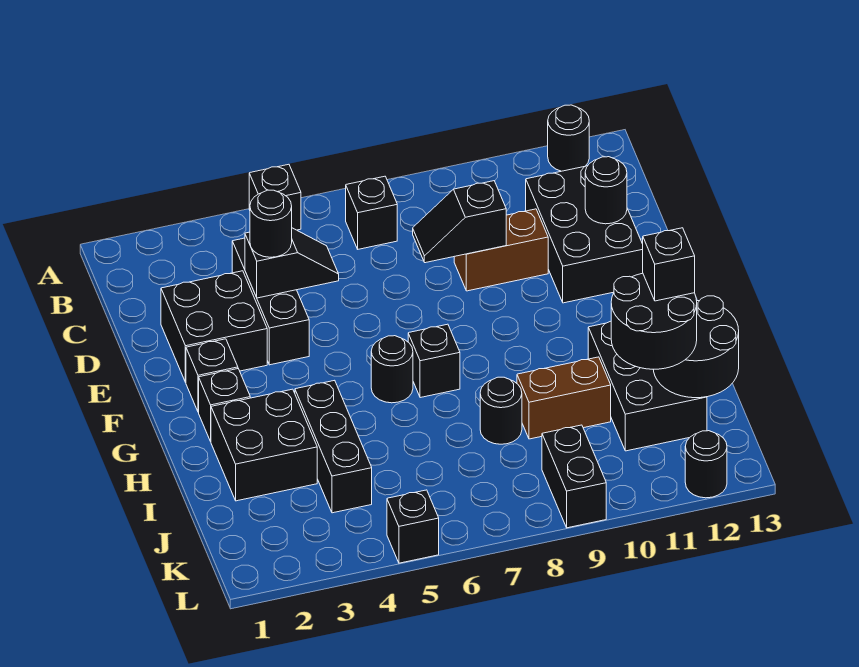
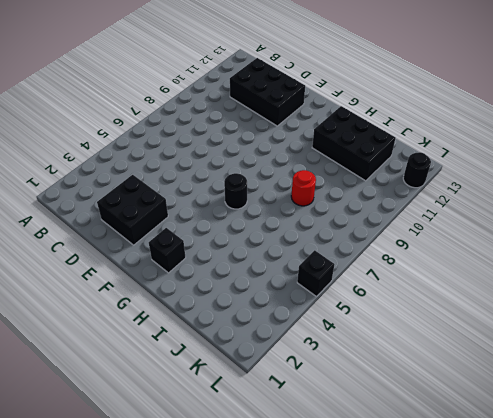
red round brick I8 level 1 -> black round brick I8 level 1
none -> black brick A5 level 1
none -> black round brick A12 level 1
none -> black brick B7 level 1

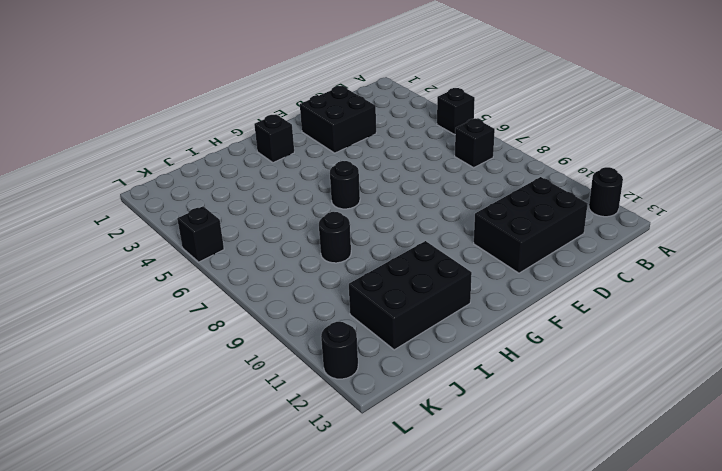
none -> black brick C4:E4 level 1
none -> brown brick D9:D10 level 1
none -> black brick F2 level 1

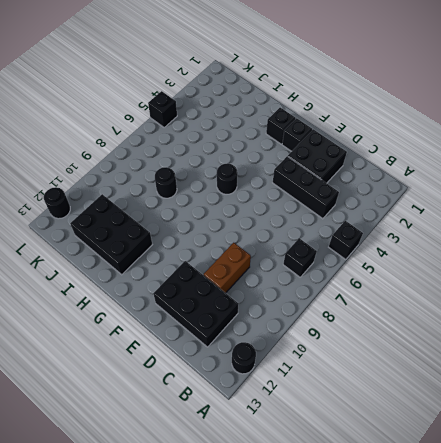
none -> black brick G7 level 1
none -> black brick H2:I3 level 1
none -> black brick H4:J4 level 1

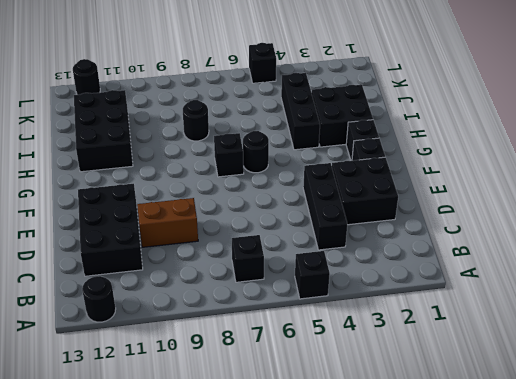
none -> brown brick I9:I10 level 1
none -> black brick K9:L9 level 1
none -> black slope D4:D5 level 2 top 4

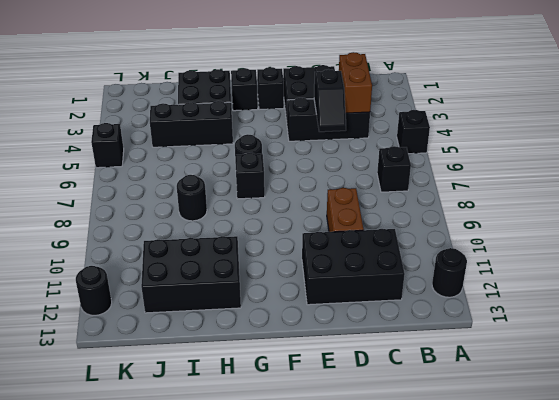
brown brick C3:C4 level 2 -> brown brick I9:I10 level 1
none -> black brick K9:L9 level 1
none -> black slope D8:D9 level 2 top 9
none -> black round brick D12 level 2

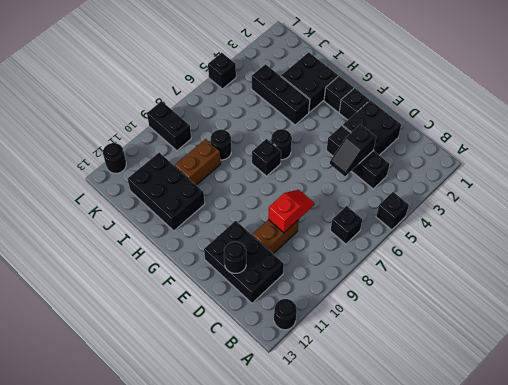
red slope D8:D9 level 2 top 9 -> black slope D8:D9 level 2 top 9
none -> black round brick I12:J13 level 2
none -> black round brick D4 level 3
none -> black round brick I11:J12 level 3

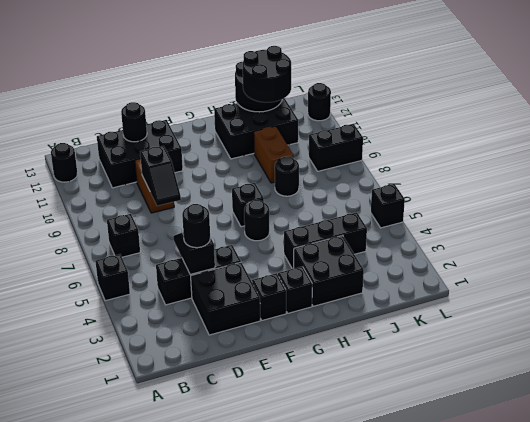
none -> black brick I12 level 4

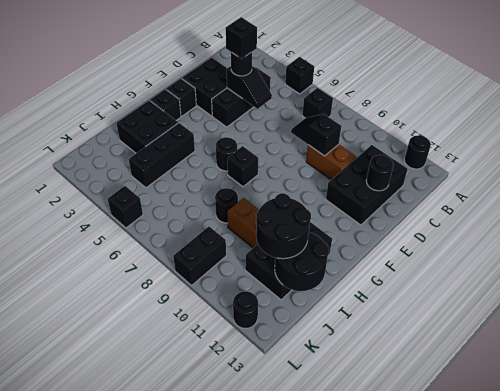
black brick D4 level 4 -> black brick I12 level 4

